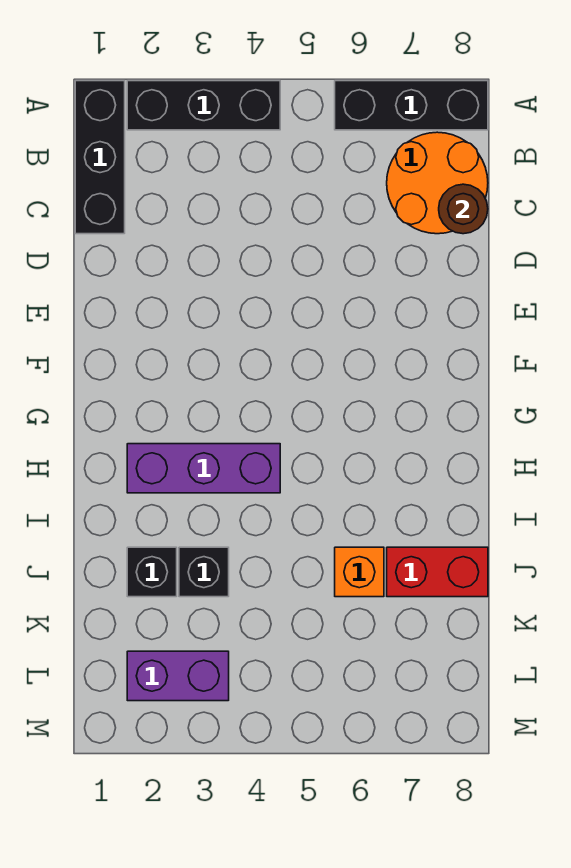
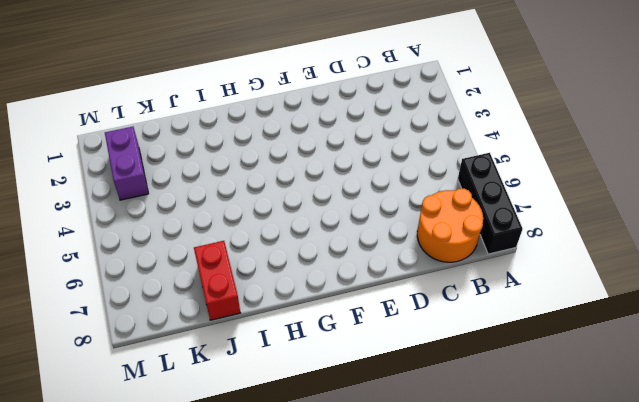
none -> black brick A1:C1 level 1
none -> black brick A2:A4 level 1

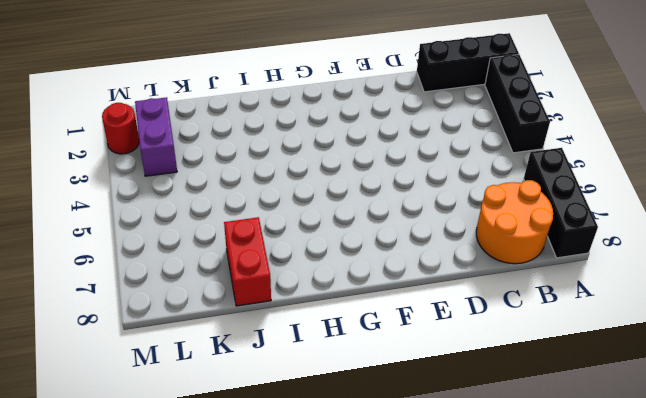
red round brick M2 level 1 -> none
none -> purple brick H2:H4 level 1
none -> black brick J2 level 1

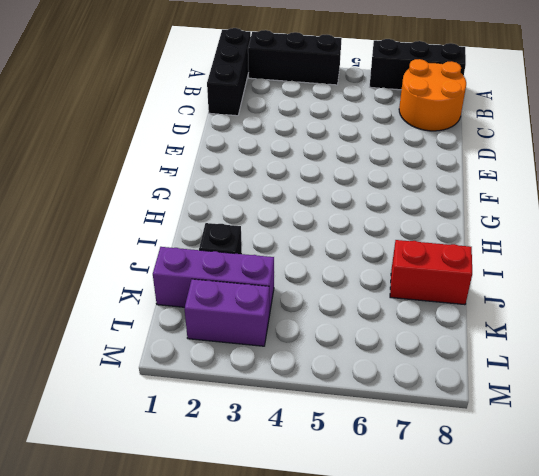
purple brick K1:K3 level 1 -> purple brick H2:H4 level 1
none -> black brick J3 level 1
none -> orange brick J6 level 1

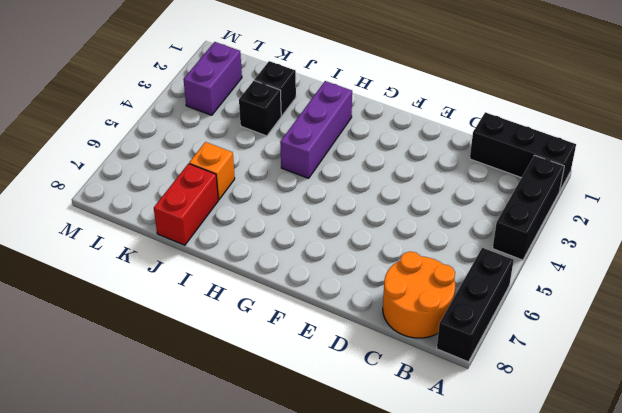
none -> brown round brick C8 level 2

